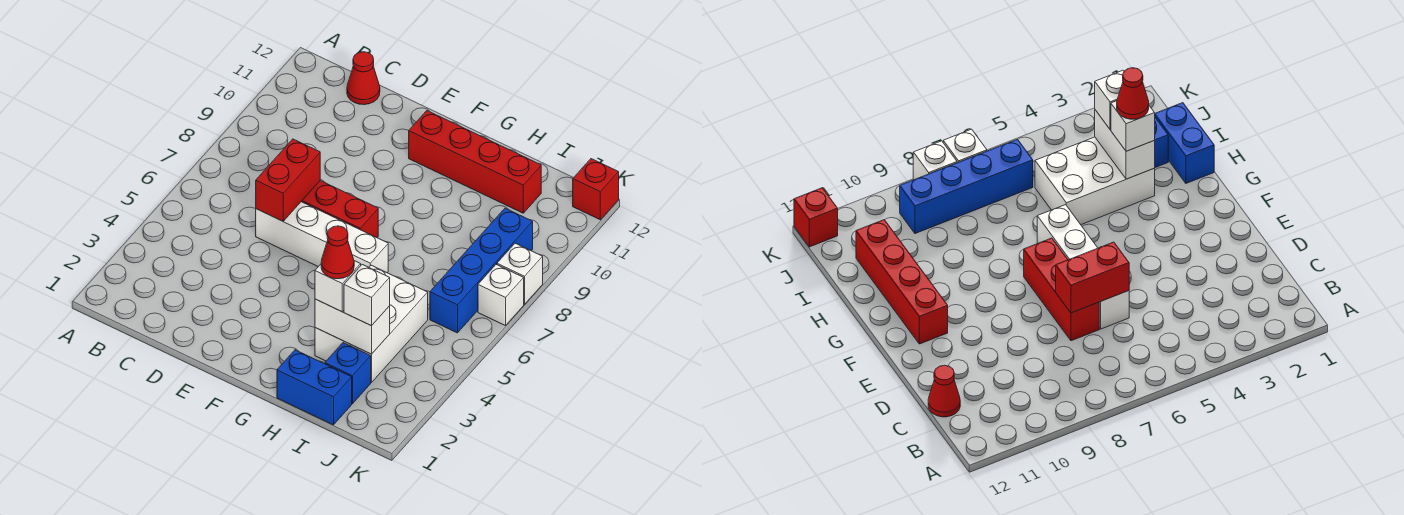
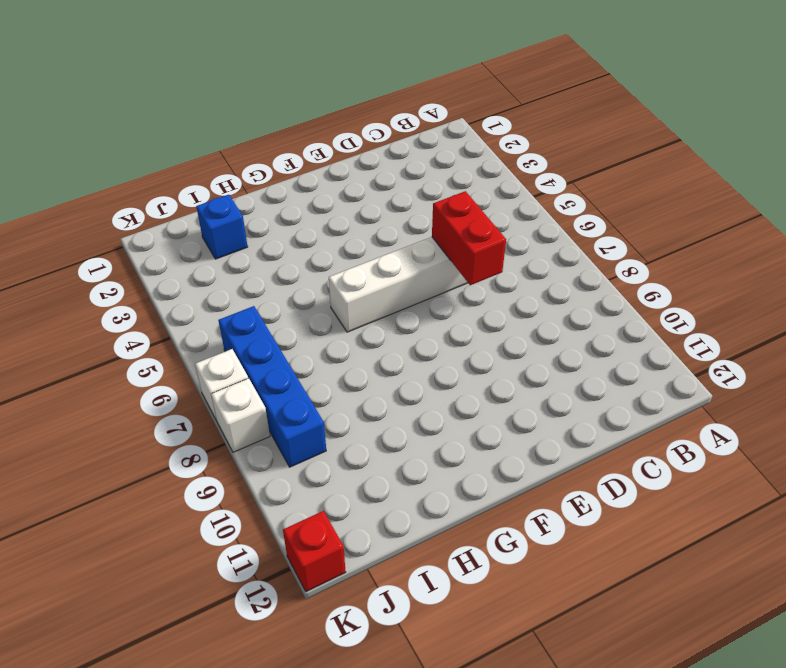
none -> red cone C12 level 1
none -> red brick D7:F7 level 1
none -> red brick F11:I11 level 1

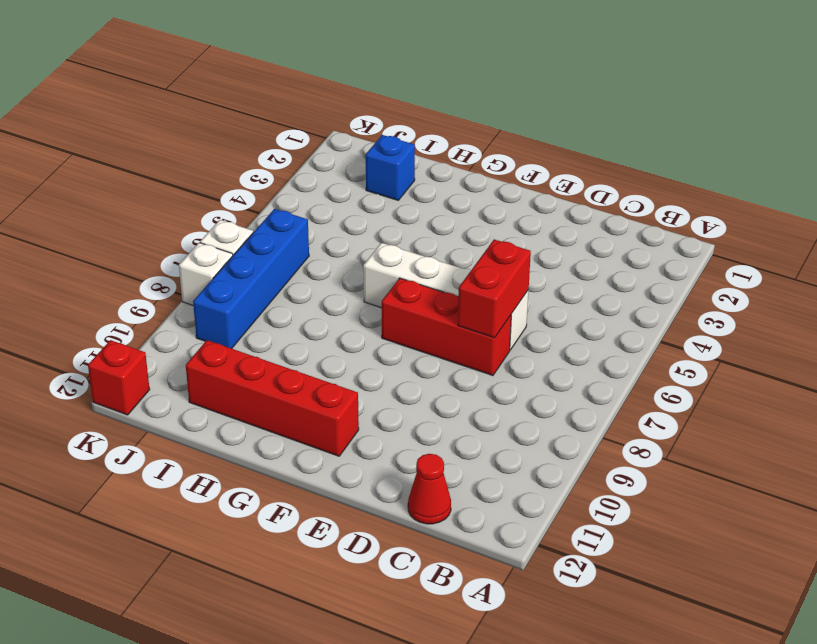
none -> blue brick H1:I1 level 1
none -> white brick H3:I5 level 1
none -> white brick H3:I3 level 2

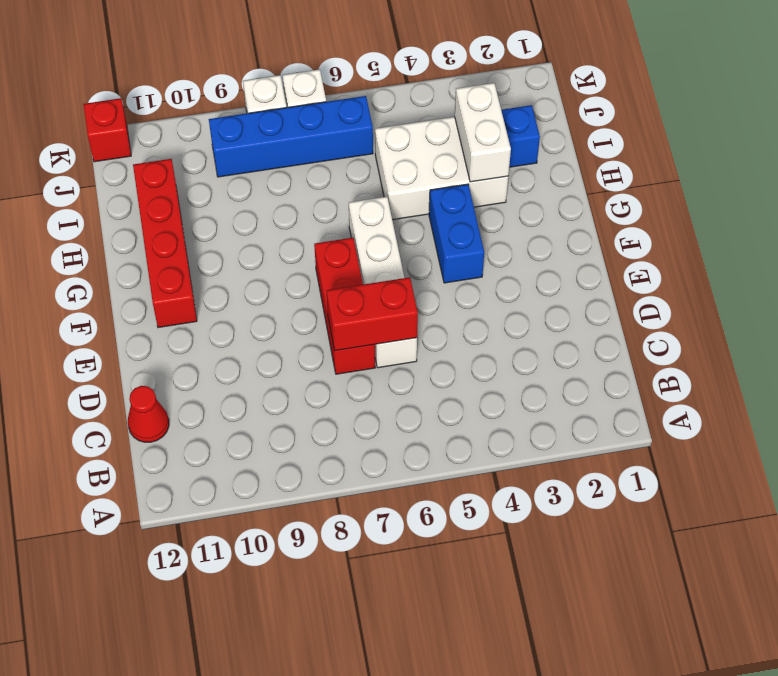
blue brick F4:G4 level 1 -> blue brick H1:I1 level 1
none -> white brick H3 level 3
none -> white brick I3 level 3
none -> red cone H3 level 4

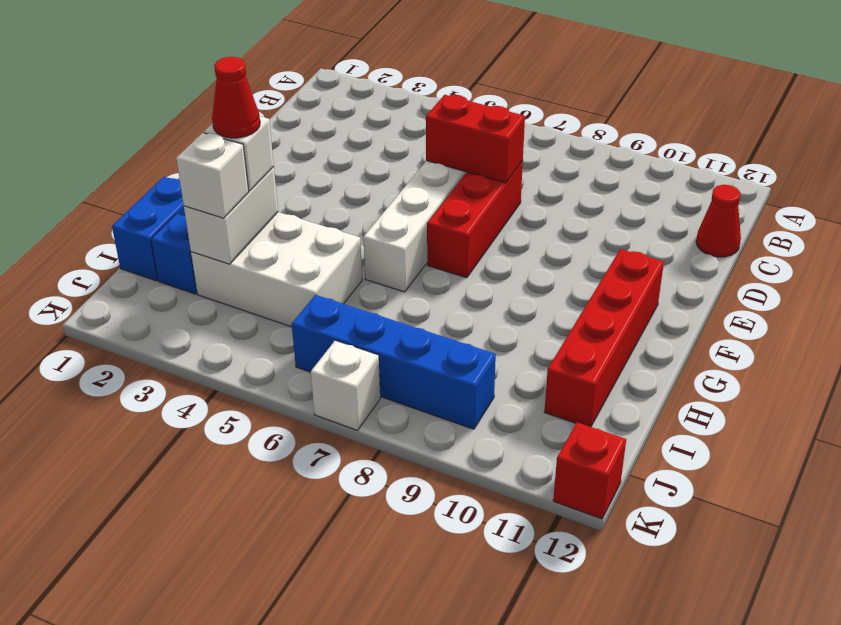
none -> white brick K8 level 1

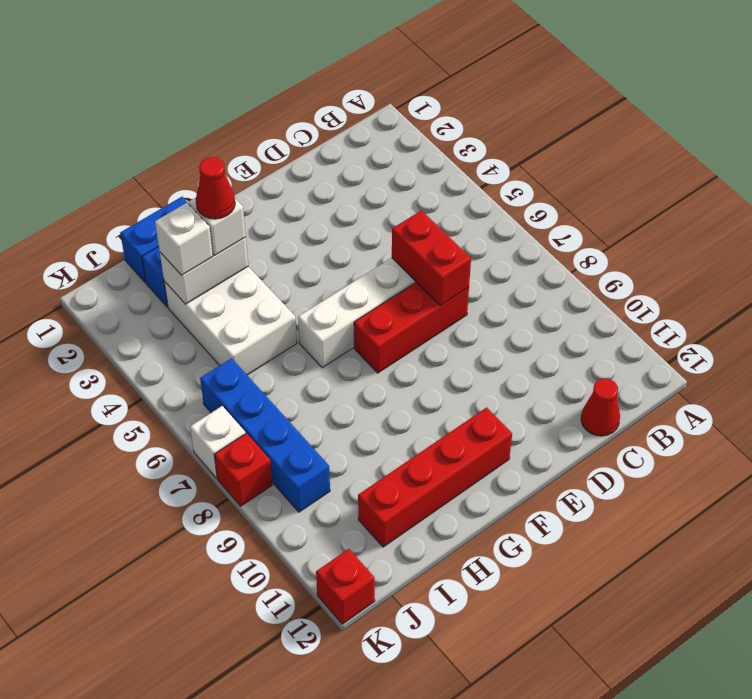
red brick K8 level 1 -> white brick K8 level 1

